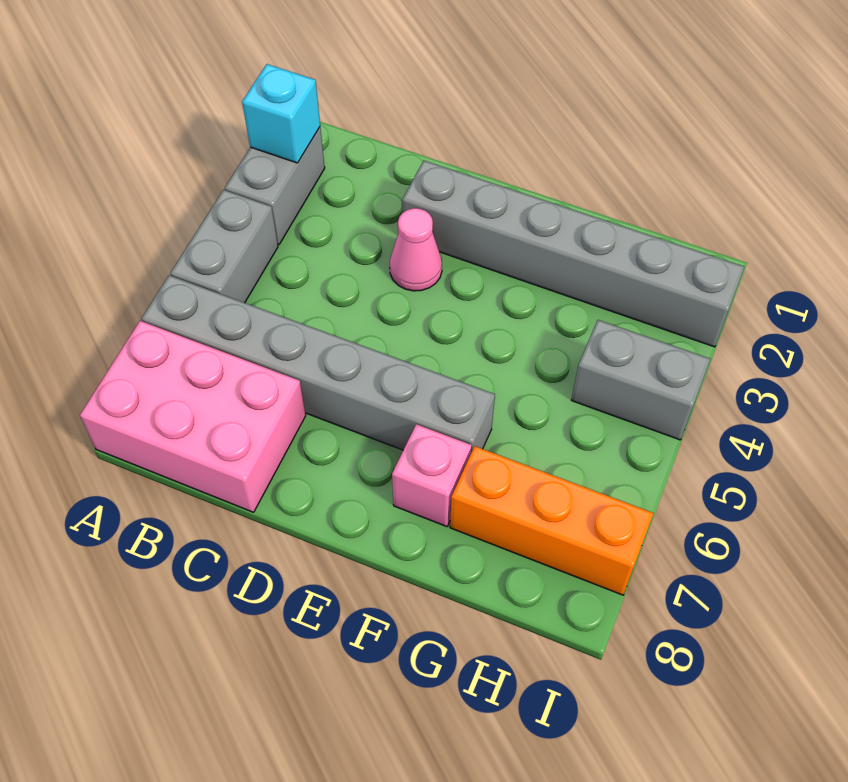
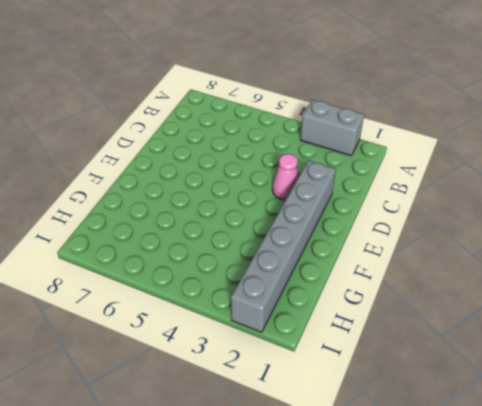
none -> grey brick A4:A5 level 1
none -> grey brick A6:F6 level 1

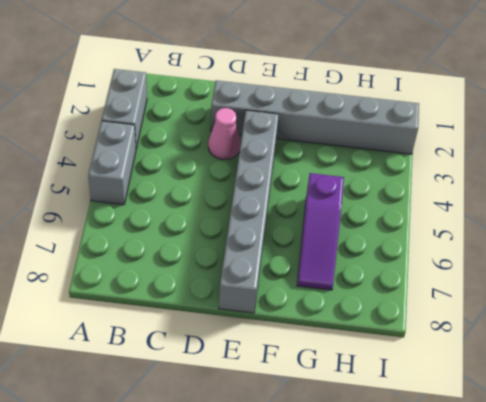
grey brick E3:E8 level 1 -> grey brick A6:F6 level 1
purple slope G5:G7 level 1 top 5 -> orange brick G7:I7 level 1
none -> pink brick A7:C8 level 1
none -> pink brick F7 level 1

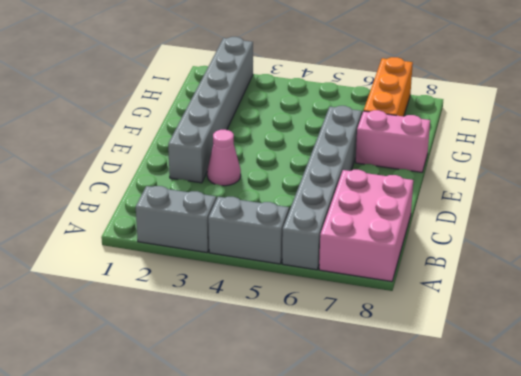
pink brick F7:F8 level 1 -> pink brick F7 level 1
none -> grey brick H4:I4 level 1
none -> cyan brick A2 level 2

